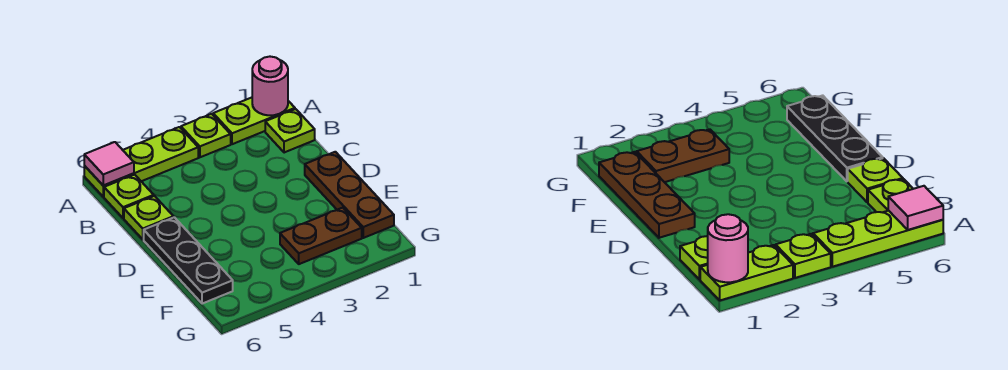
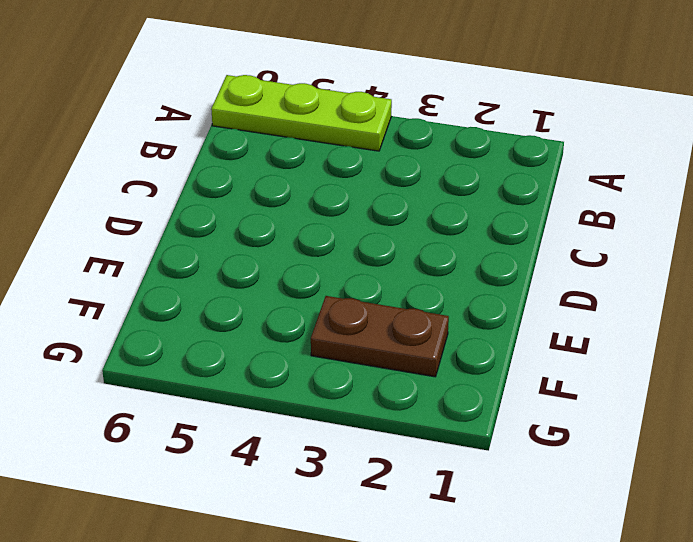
none -> lime plate A1:A2 level 1
none -> lime plate A3 level 1

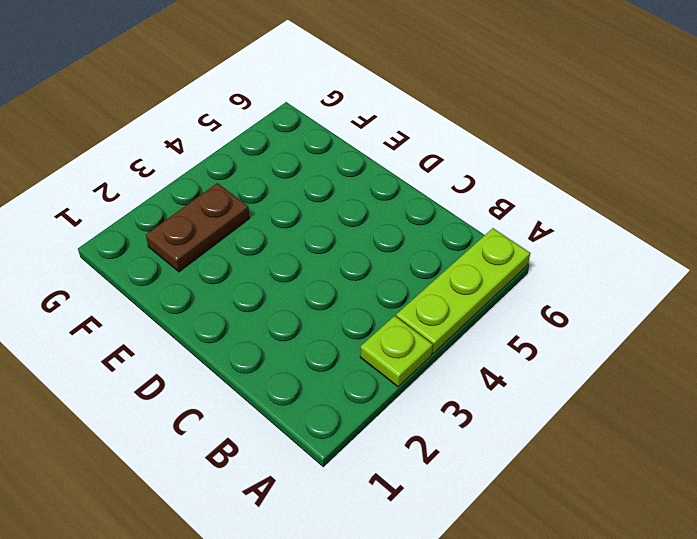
none -> lime plate A1:A2 level 1
none -> lime plate B1 level 1

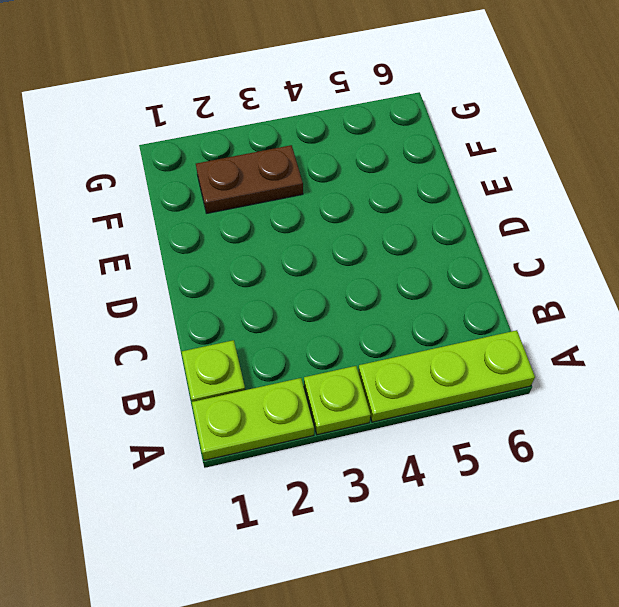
none -> lime plate B6 level 1
none -> lime plate C6 level 1

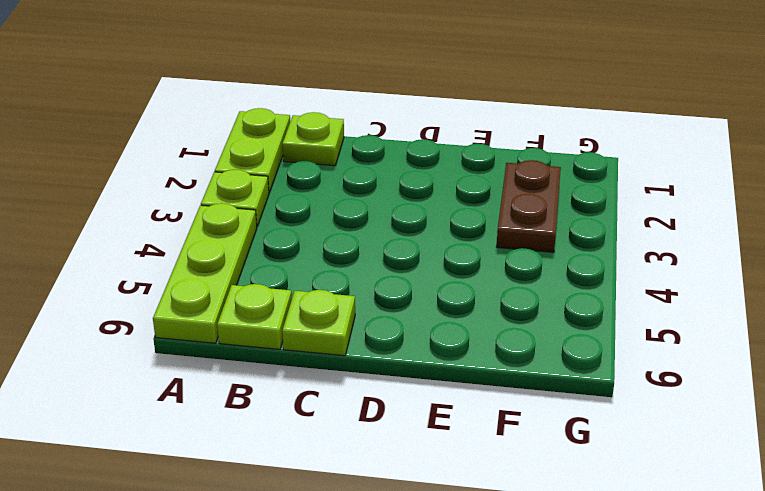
none -> brown plate D1:F1 level 1
none -> black plate D6:F6 level 1

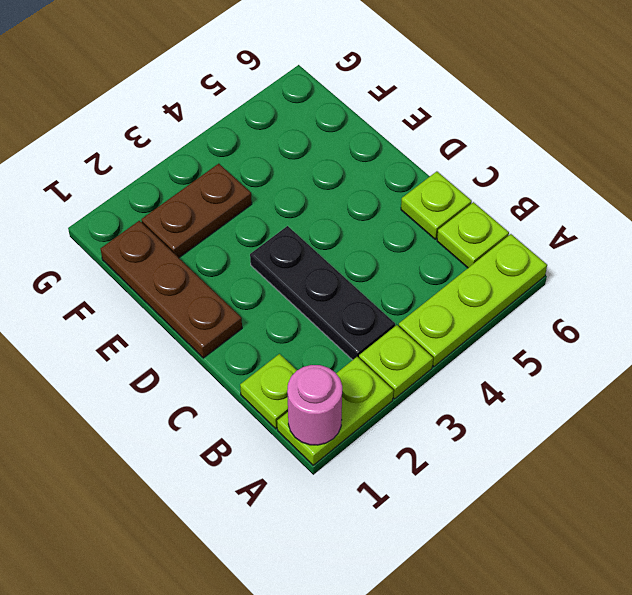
black plate B3:D3 level 1 -> black plate D6:F6 level 1
none -> pink tile A6 level 2

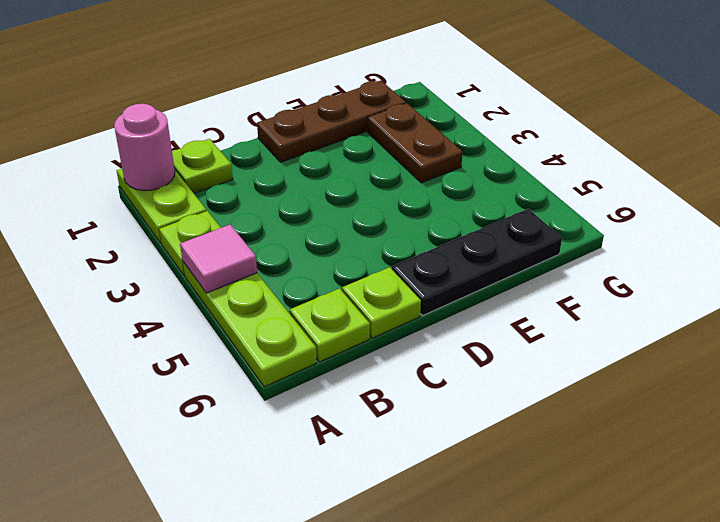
pink tile A4 level 2 -> pink tile A6 level 2

